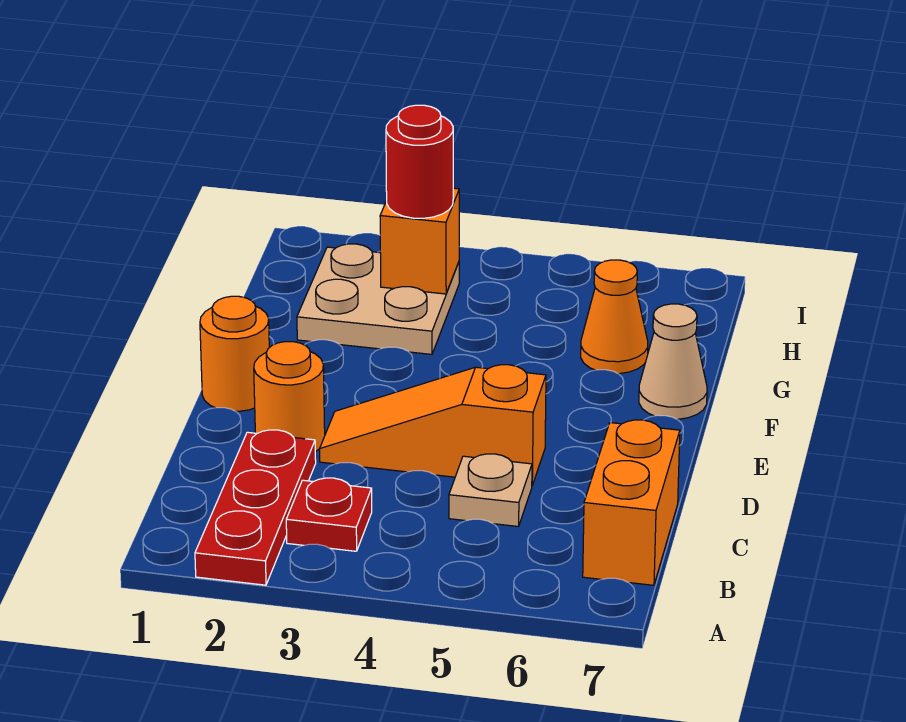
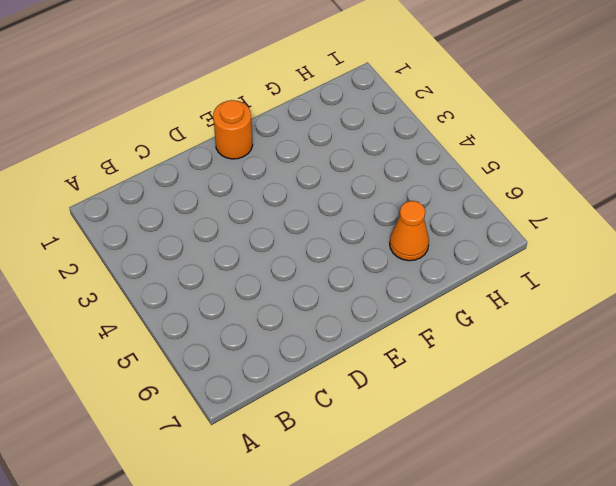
none -> red plate A2:C2 level 1
none -> red plate B3 level 1
none -> orange brick B7:C7 level 1

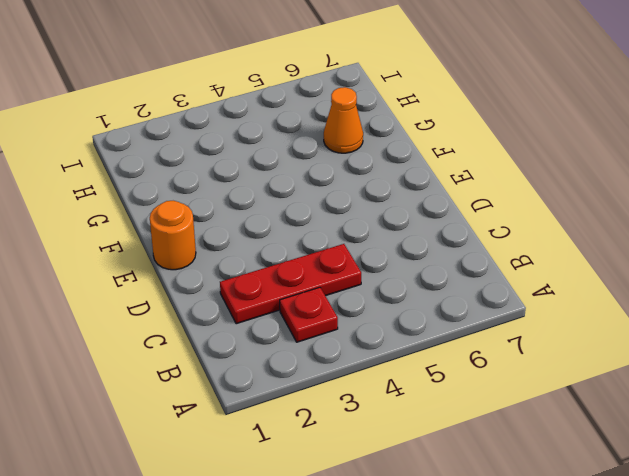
red plate C2:C4 level 1 -> red plate A2:C2 level 1
none -> orange brick B7:C7 level 1
none -> tan plate C5 level 1
none -> orange round brick D2 level 1

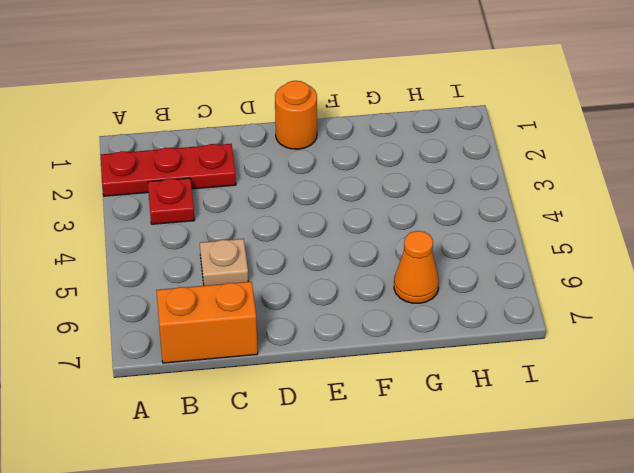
none -> orange round brick D2 level 1
none -> orange slope D3:D5 level 1 top 5
none -> tan cone F7 level 1

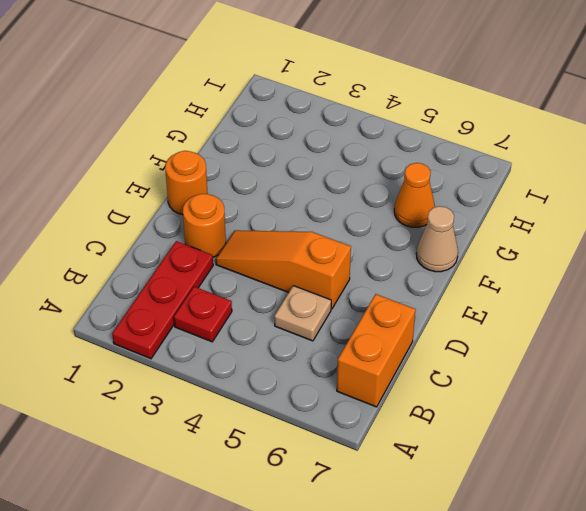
none -> tan plate G2:H3 level 1
none -> orange brick H3 level 2
none -> red round brick H3 level 3

